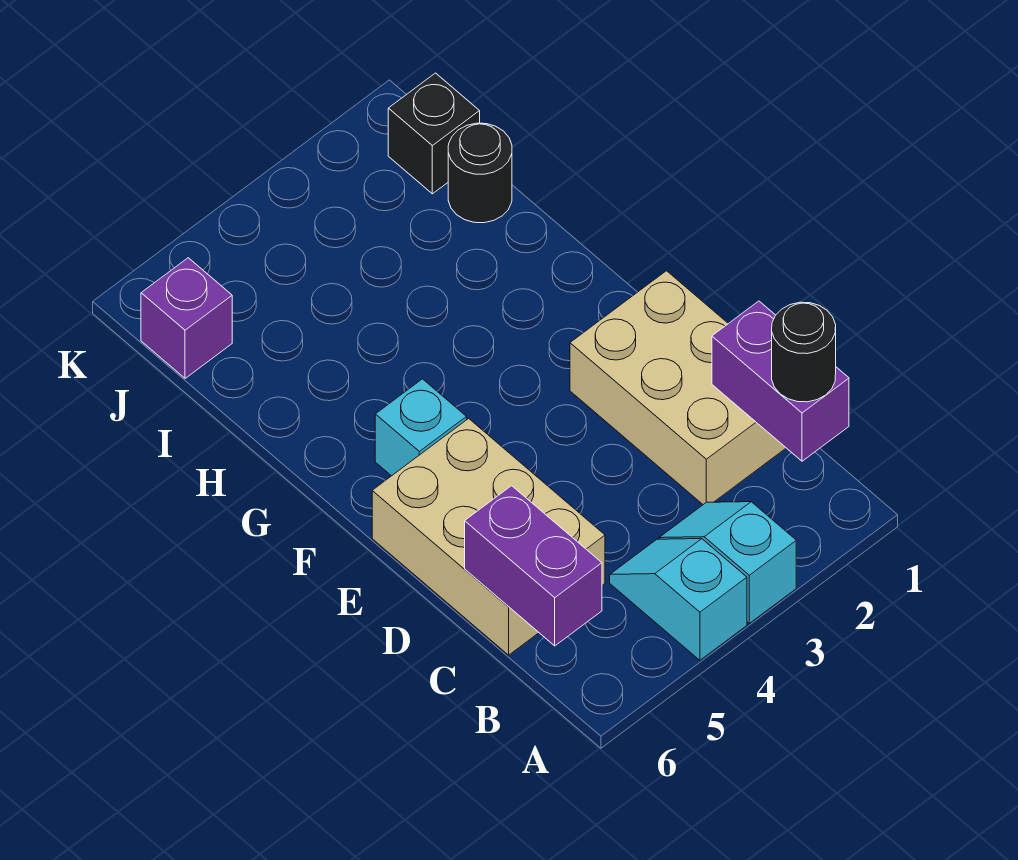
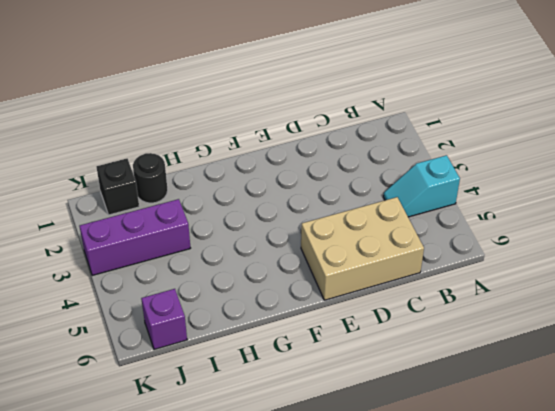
purple brick I3:K3 level 1 -> none
none -> cyan slope A3:B3 level 1 top A
none -> tan brick C1:E2 level 1

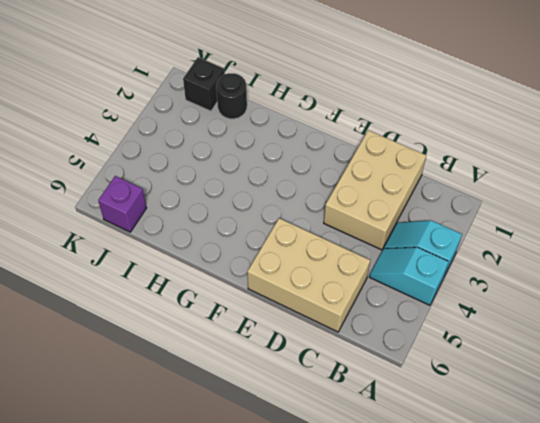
tan brick C1:D3 level 1 -> tan brick C1:E2 level 1
none -> cyan brick F5 level 1
none -> purple brick B1:C1 level 2

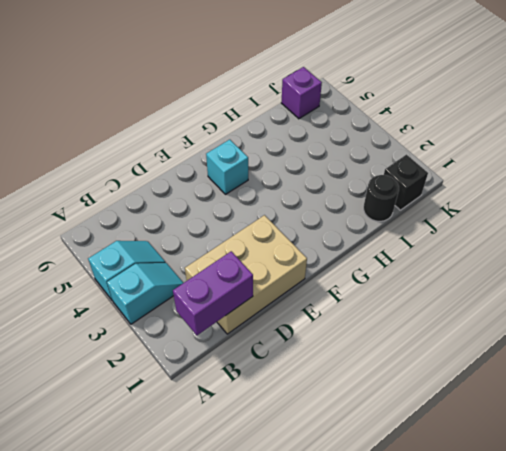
none -> tan brick C5:E6 level 1
none -> purple brick B6:C6 level 2

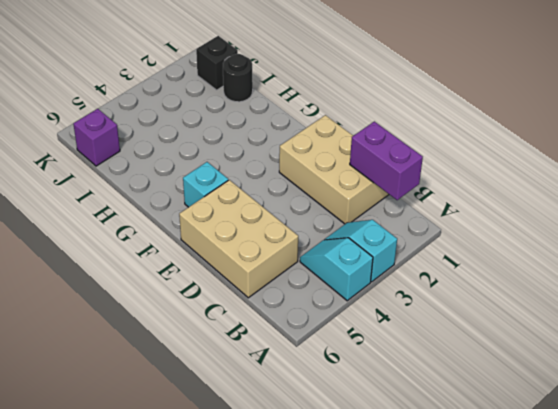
none -> purple brick B6:C6 level 2
none -> black round brick B1 level 3

